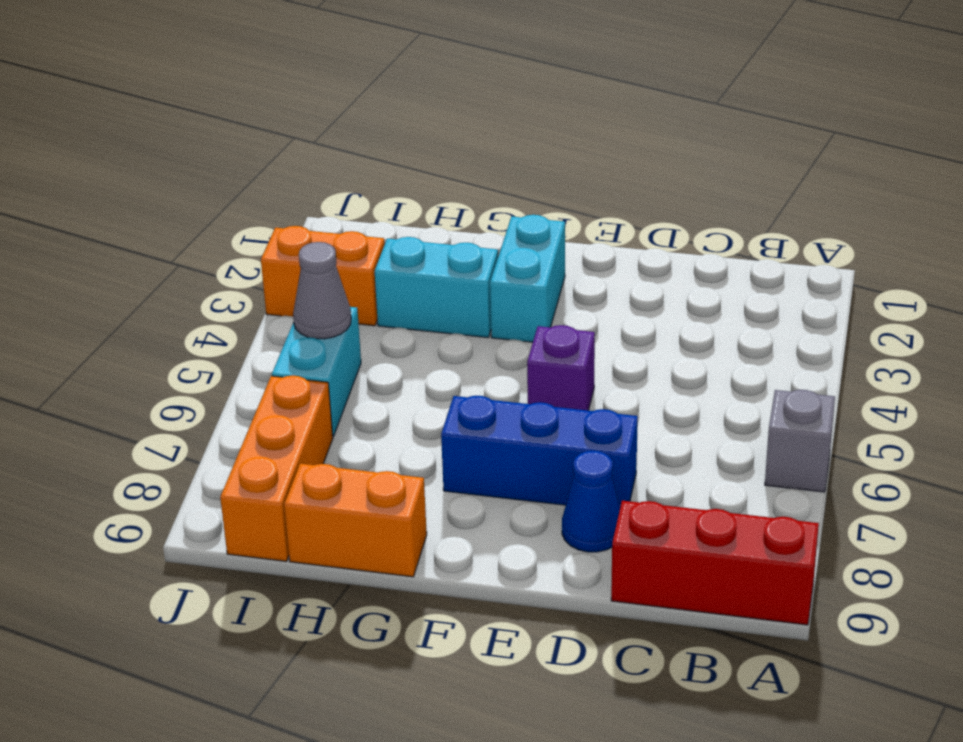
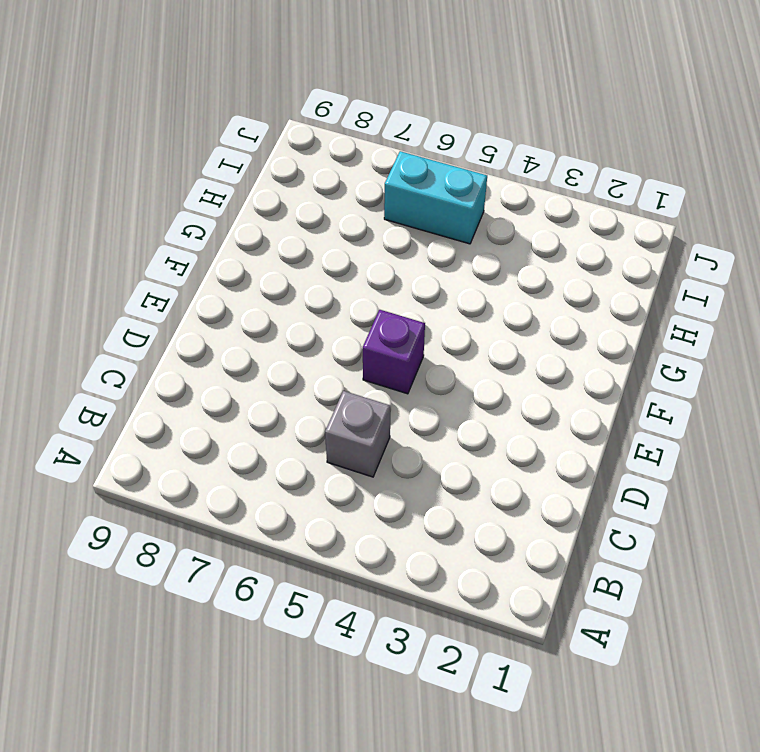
grey brick C5 level 1 -> grey brick A6 level 1
none -> red brick A9:C9 level 1
none -> blue brick D7:F7 level 1
none -> blue cone D8 level 1

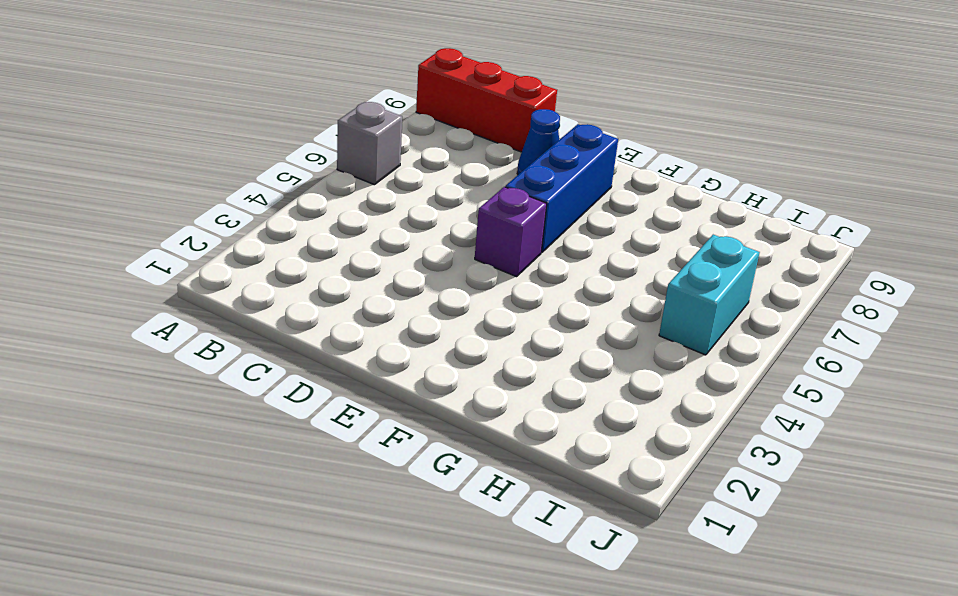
blue brick E6:E8 level 1 -> blue brick D7:F7 level 1
none -> cyan brick F2:F3 level 1
none -> cyan brick G3:H3 level 1
none -> orange brick G9:H9 level 1

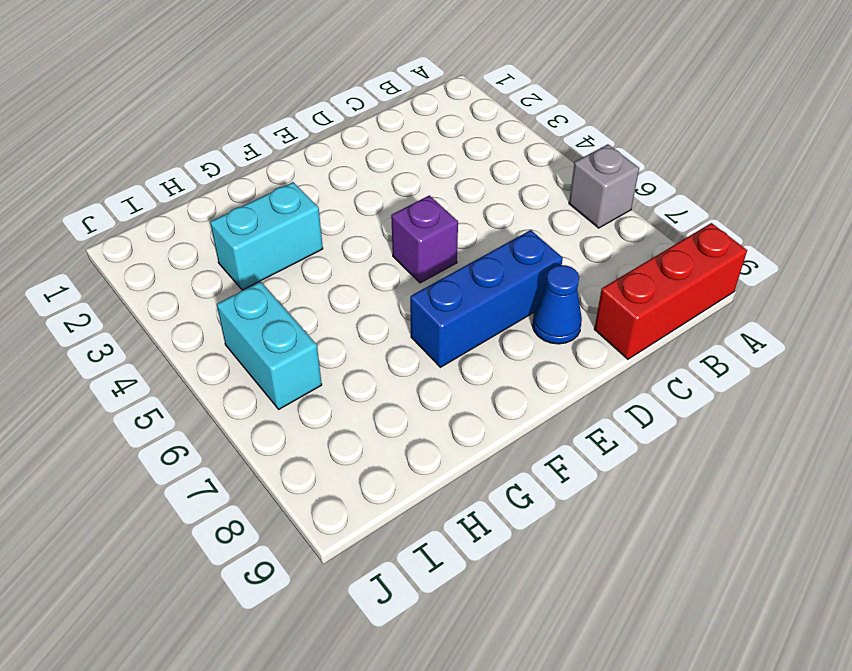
none -> cyan brick F2:F3 level 1
none -> orange brick G9:H9 level 1
none -> orange brick I3:J3 level 1

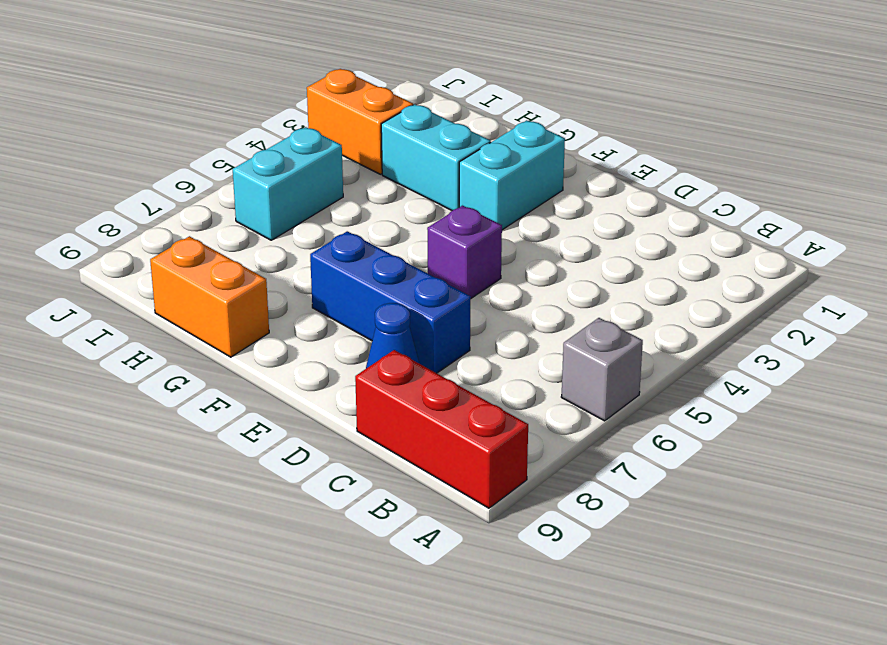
none -> orange brick I7:I9 level 1
none -> grey cone I5 level 2

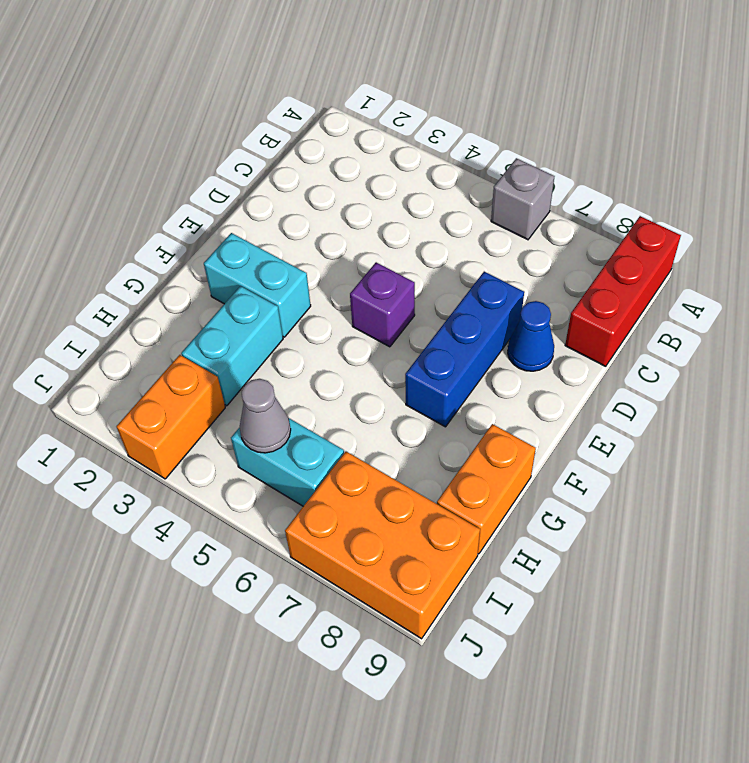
orange brick I7:J9 level 1 -> orange brick I7:I9 level 1

